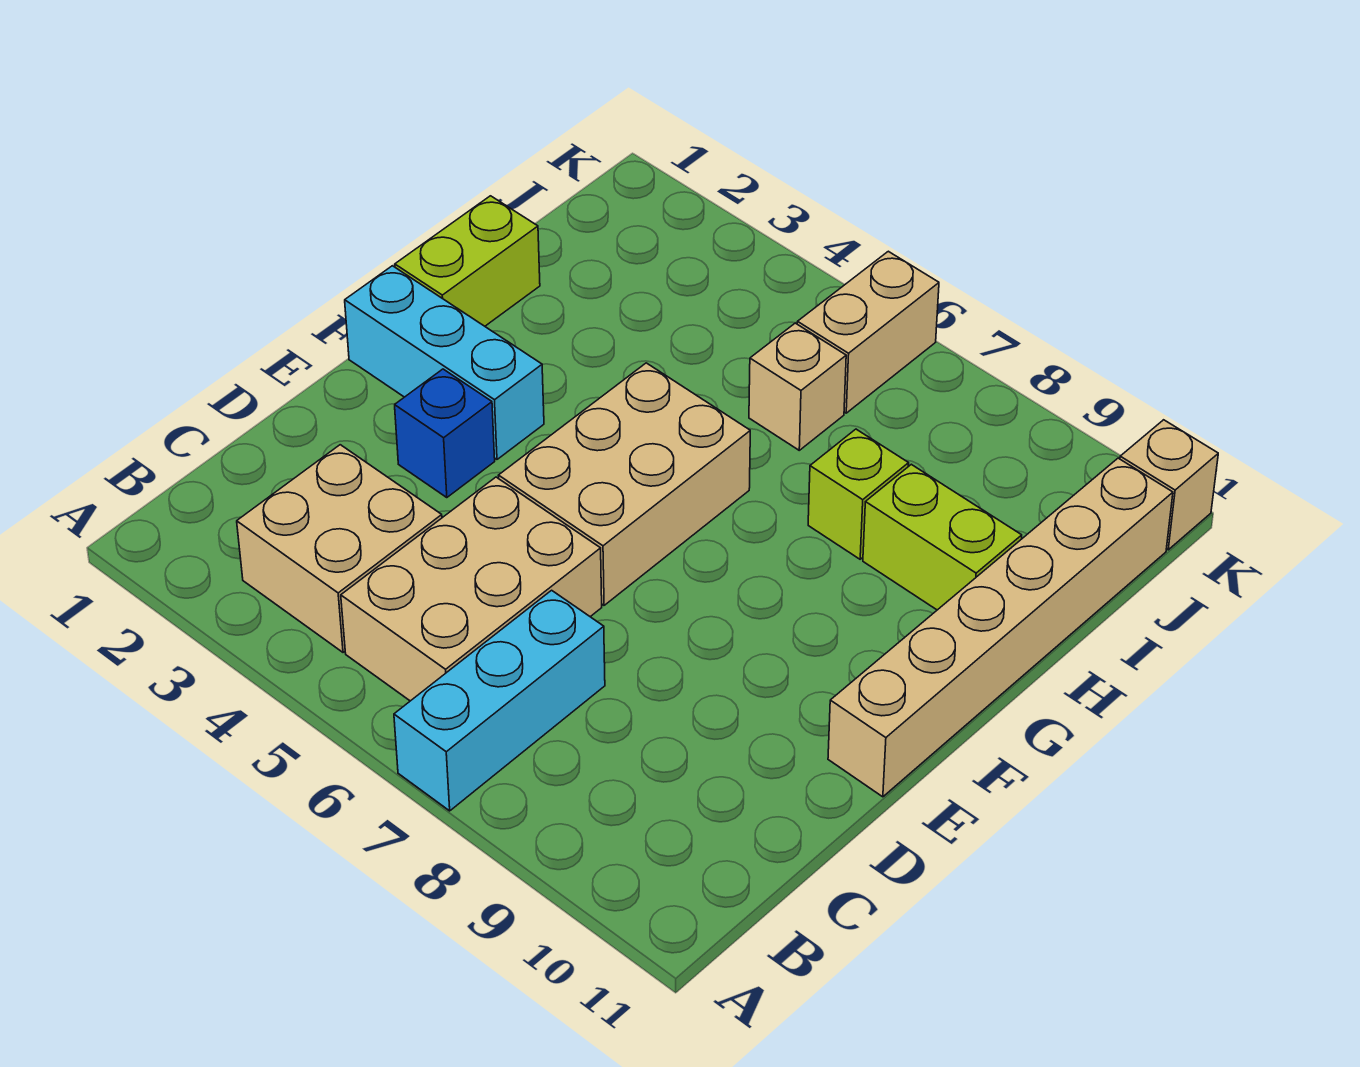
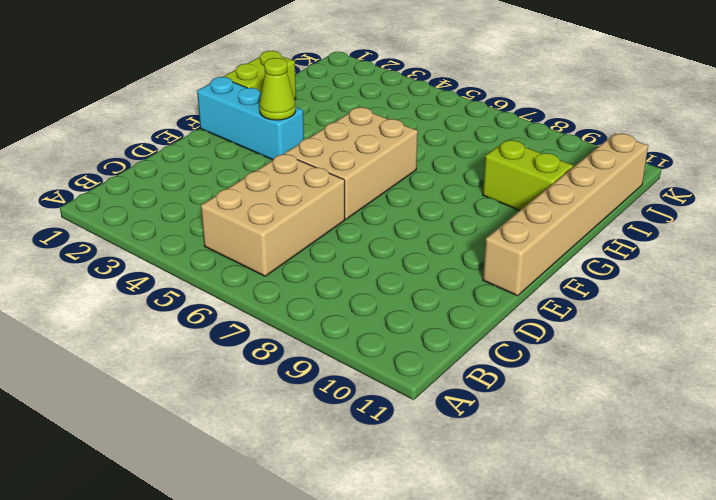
lime cone F3 level 2 -> none
none -> cyan brick A7:C7 level 1
none -> tan brick B3:C4 level 1
none -> blue brick E3 level 1

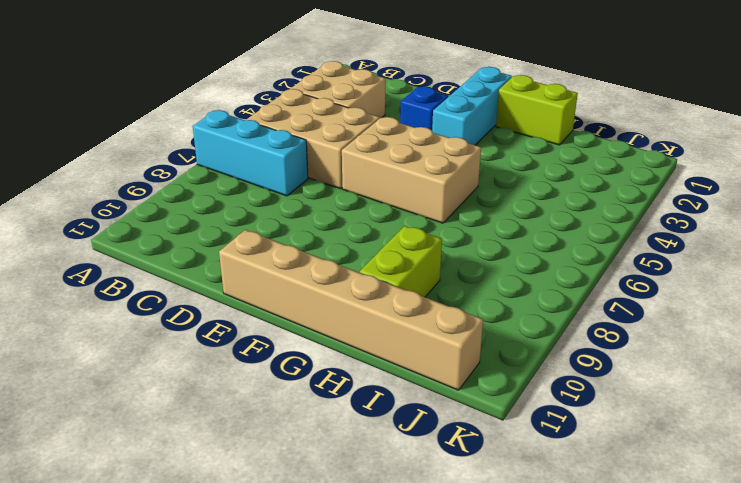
none -> lime brick H8 level 1
none -> tan brick I6 level 1
none -> tan brick J6:K6 level 1

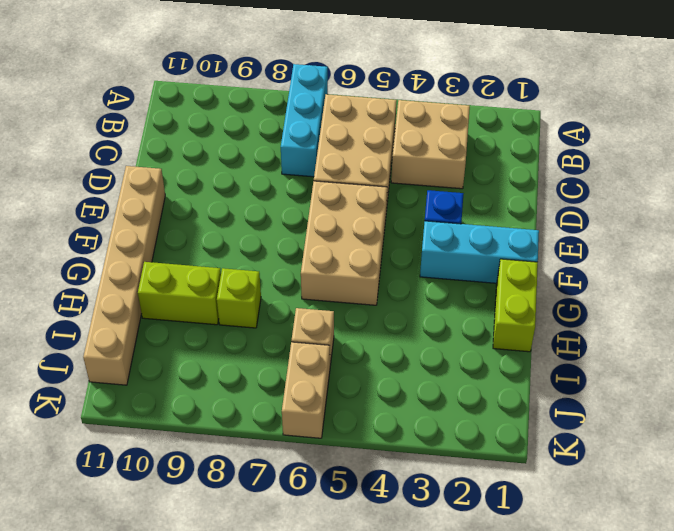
none -> tan brick K11 level 1

